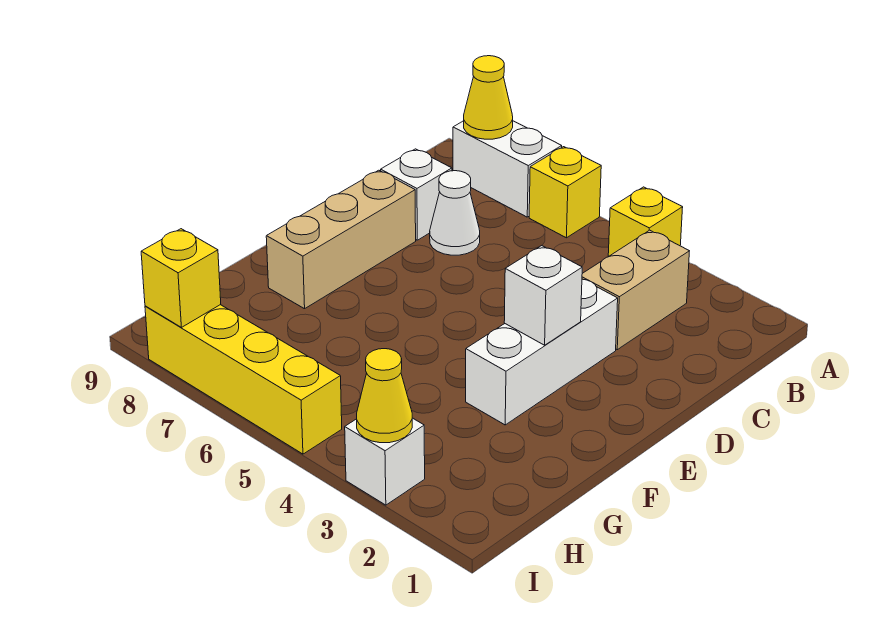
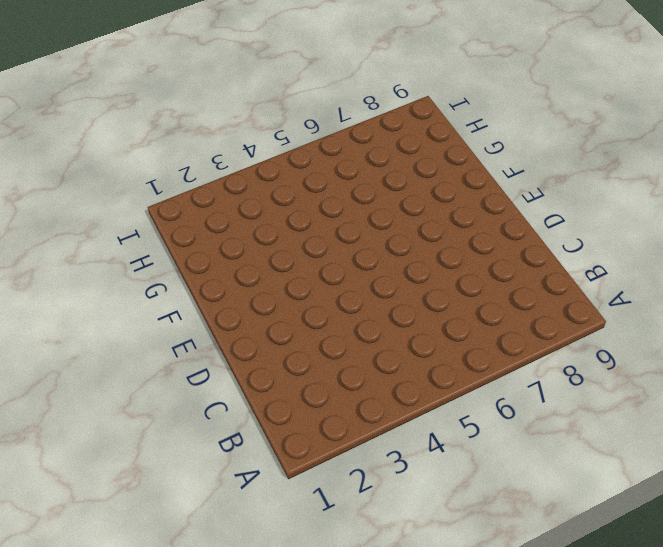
none -> yellow brick A4 level 1
none -> yellow brick A6 level 1
none -> white brick A7:A8 level 1

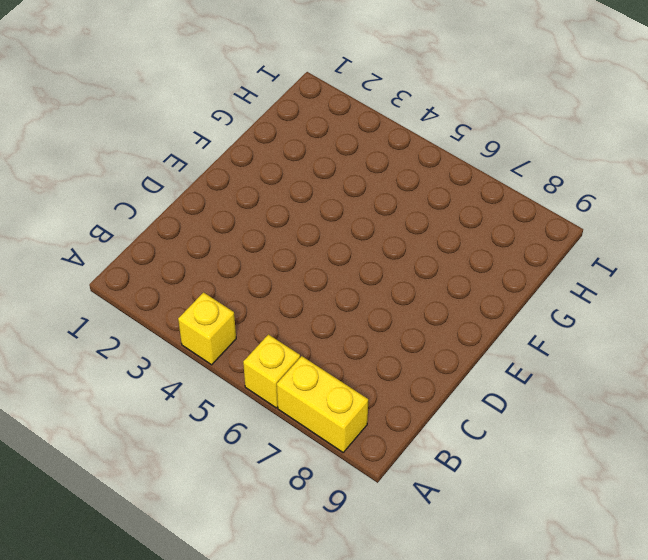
yellow brick A7:A8 level 1 -> white brick A7:A8 level 1
none -> tan brick B3:C3 level 1
none -> white cone C7 level 1
none -> white brick C8 level 1

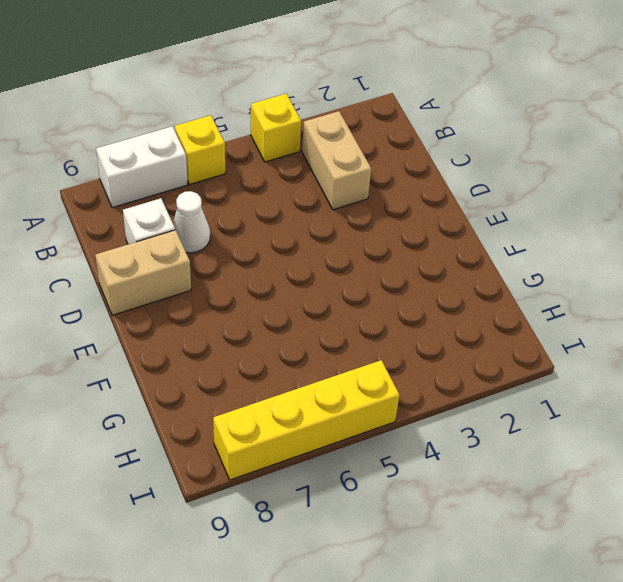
tan brick D8:D9 level 1 -> tan brick D8:F8 level 1
none -> white brick D3:F3 level 1
none -> white brick I3 level 1
none -> yellow cone A8 level 2

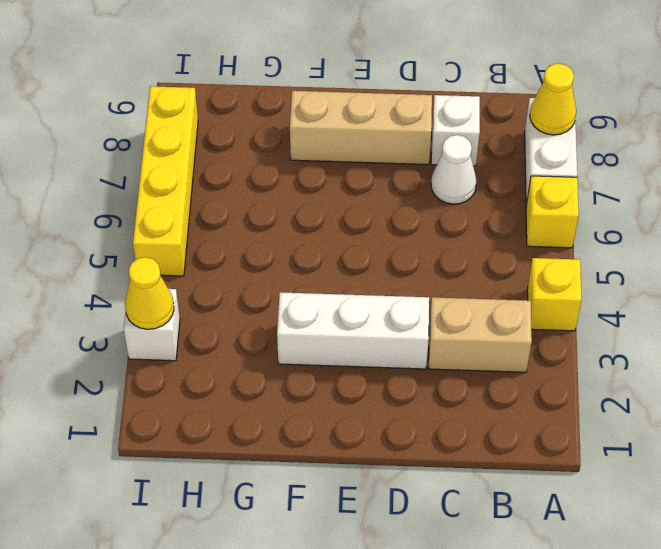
none -> white brick E3 level 2
none -> yellow brick I8 level 2

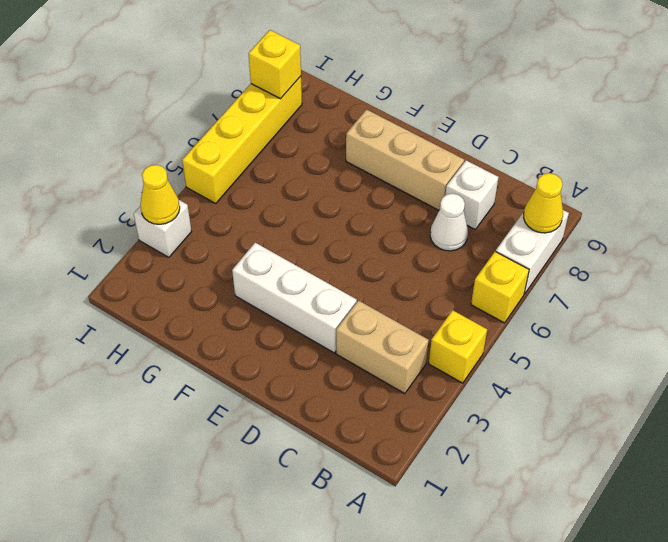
none -> white brick E3 level 2

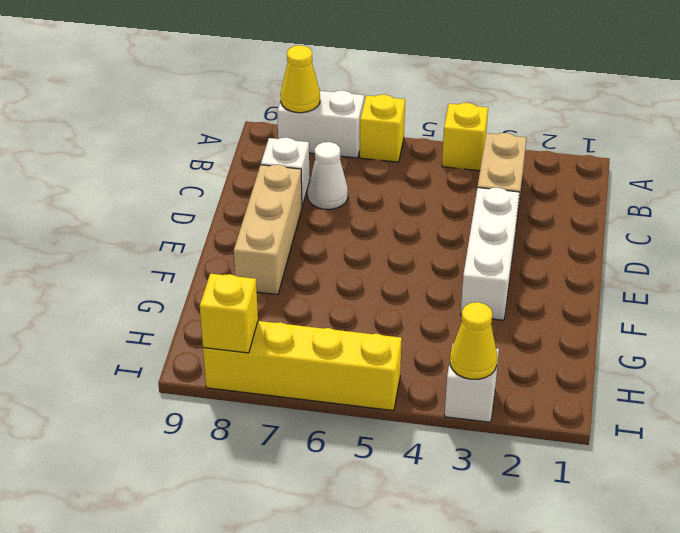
none -> white brick E3 level 2

